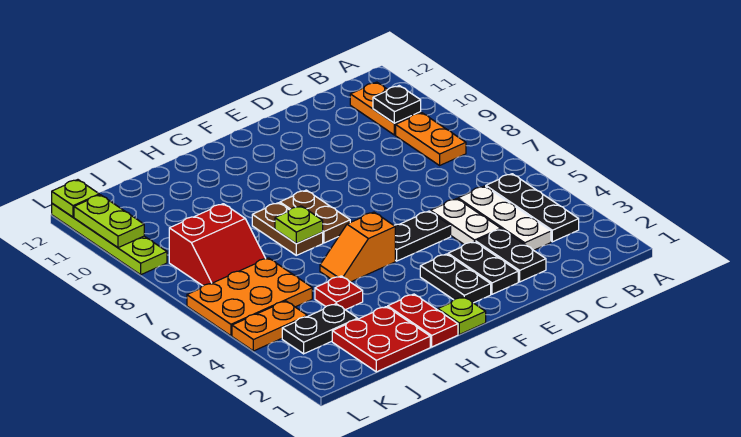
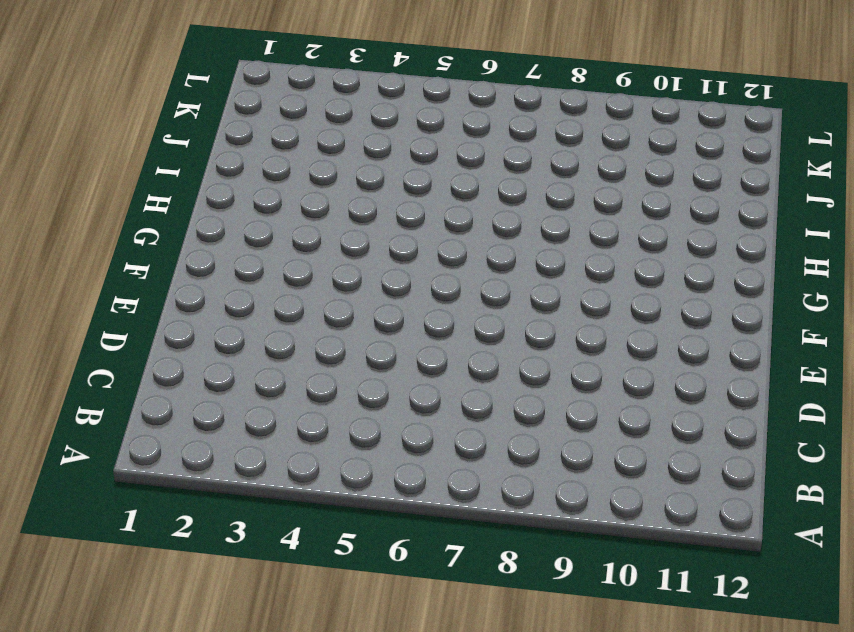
none -> black plate B3:B5 level 1
none -> orange plate B8:B9 level 1
none -> orange plate B10:B11 level 1

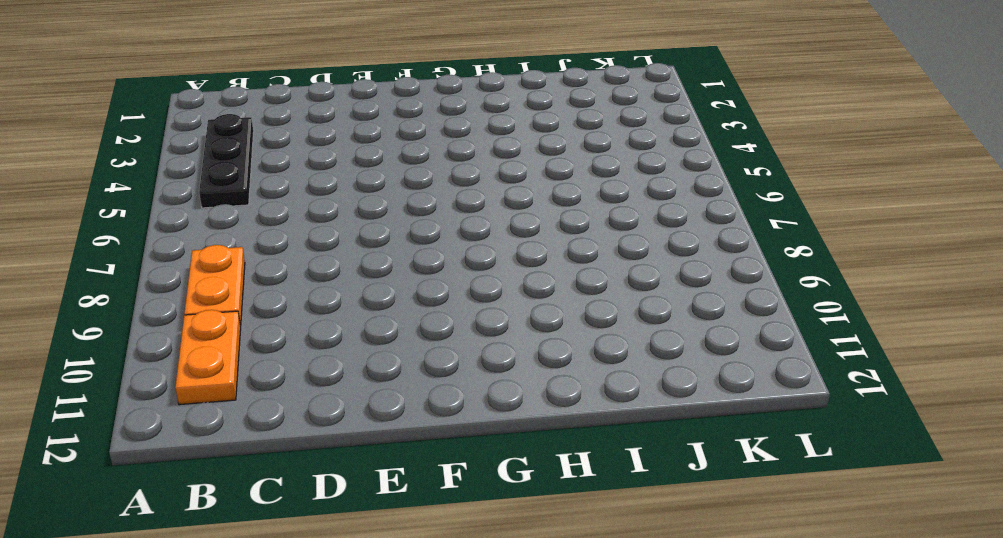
none -> white plate C3:C5 level 1
none -> black plate D2:D3 level 1
none -> white plate D4:D5 level 1

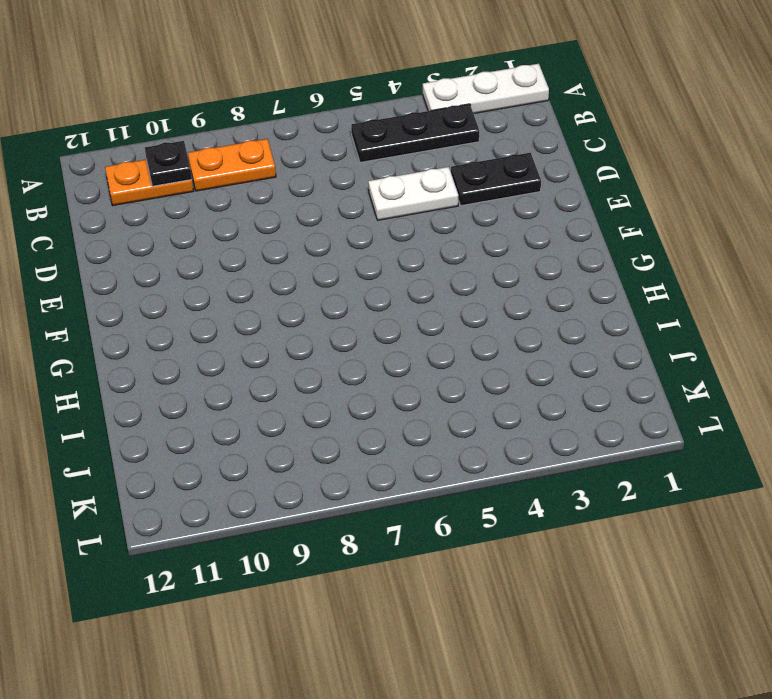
white plate A1:A3 level 1 -> white plate C3:C5 level 1
none -> black plate E2:E3 level 1
none -> black plate E5:F5 level 1
none -> black plate F2:F3 level 1

